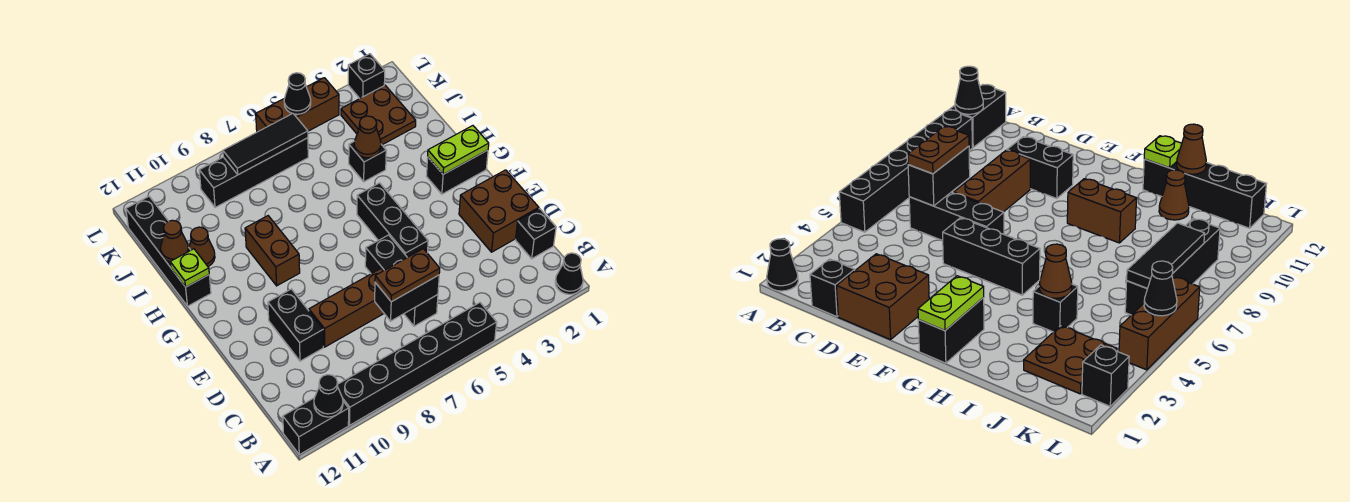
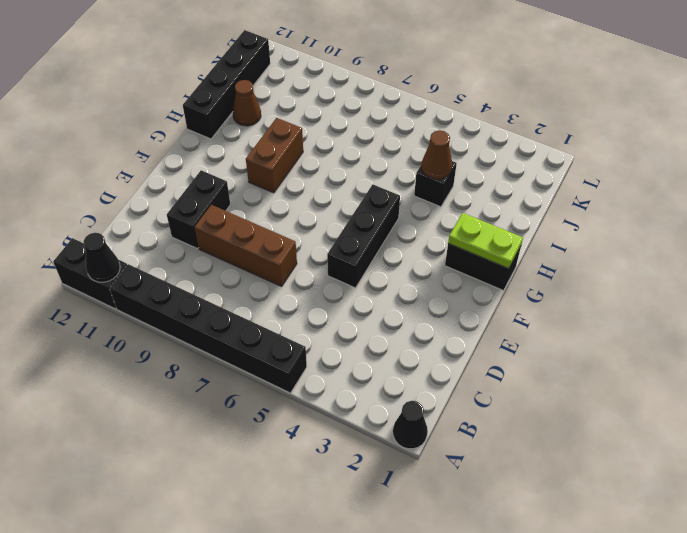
none -> black brick C1 level 1
none -> black brick C6:E6 level 1
none -> brown brick D1:E2 level 1

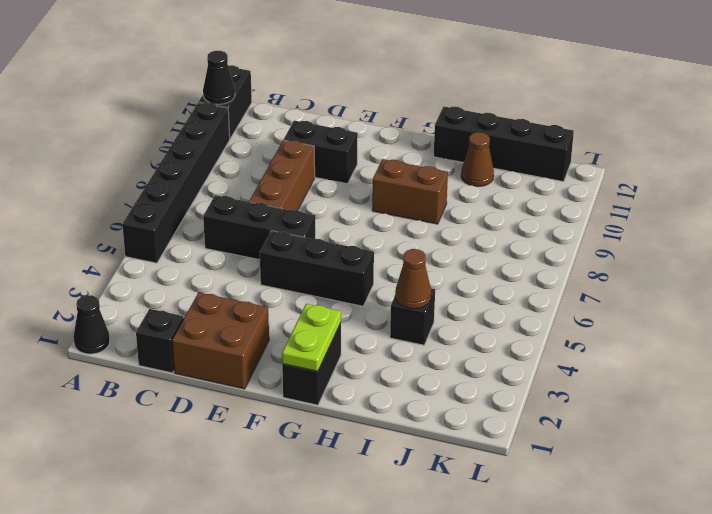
none -> brown plate J2:K3 level 1
none -> black brick K6:K9 level 1
none -> black brick L2 level 1

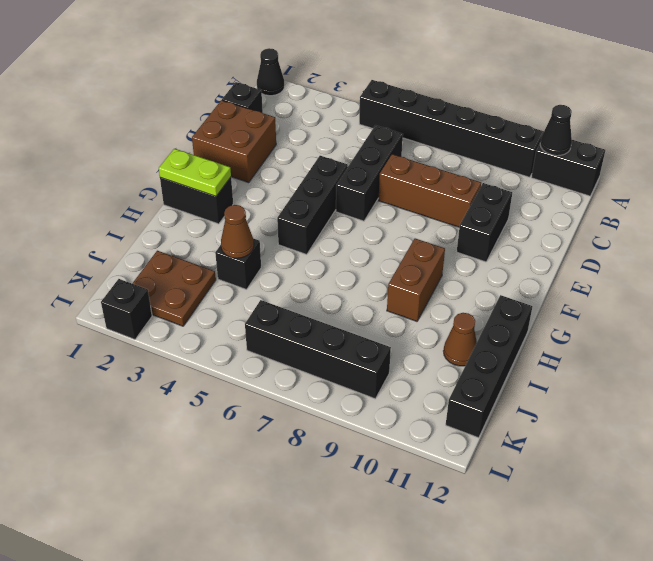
none -> brown brick L4:L6 level 1
none -> black brick C6:C7 level 2
none -> lime plate H12 level 2

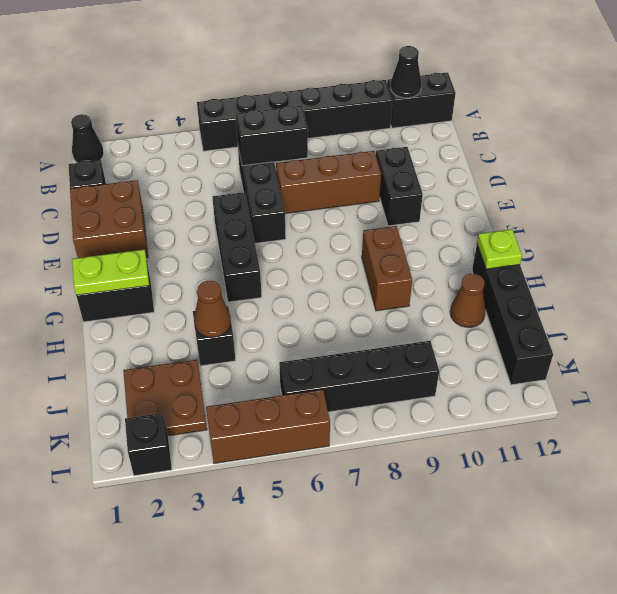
none -> brown cone I12 level 2
none -> black tile K6:K8 level 2
none -> black cone L5 level 2

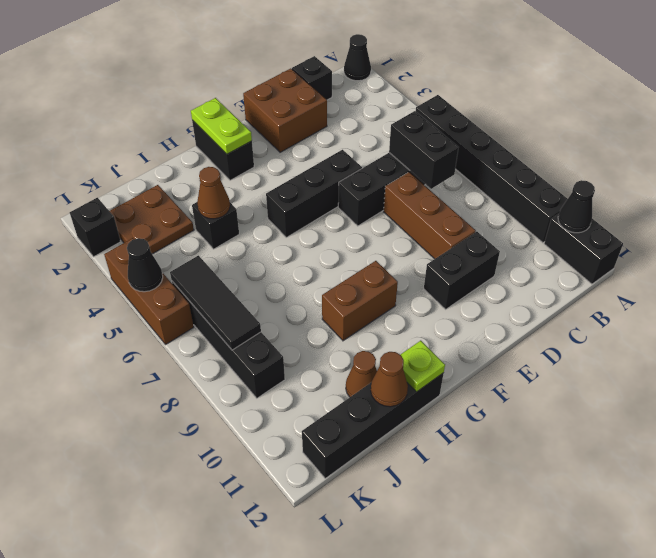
none -> brown plate C6:C7 level 3

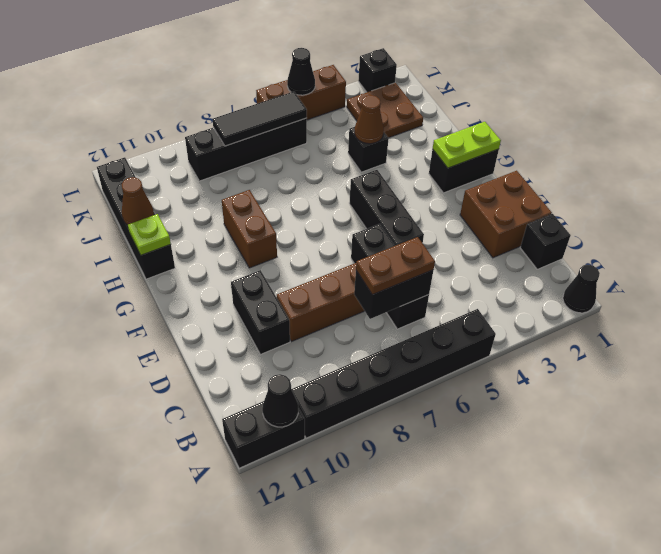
none -> brown cone I11 level 1

